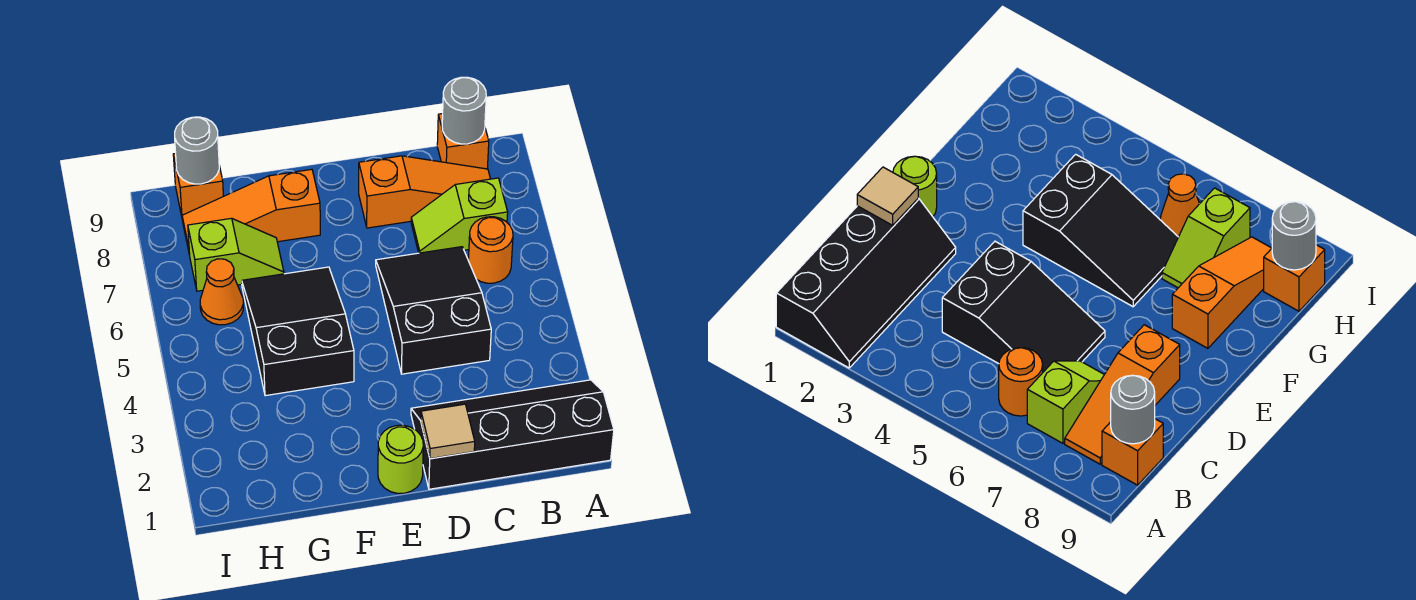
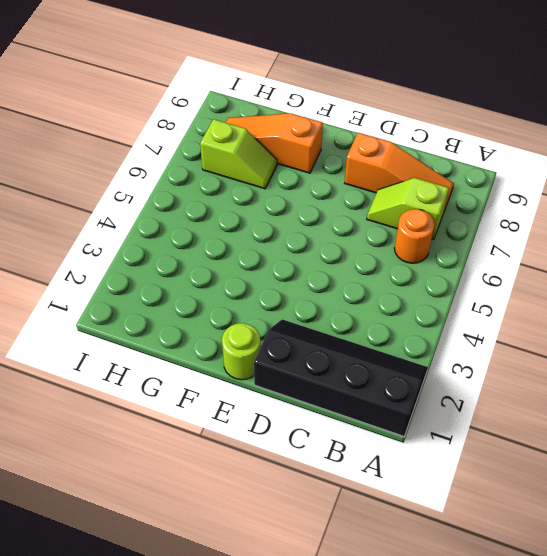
none -> orange brick B9 level 1
none -> black slope C4:D6 level 1 top 4
none -> black slope F4:G6 level 1 top 4

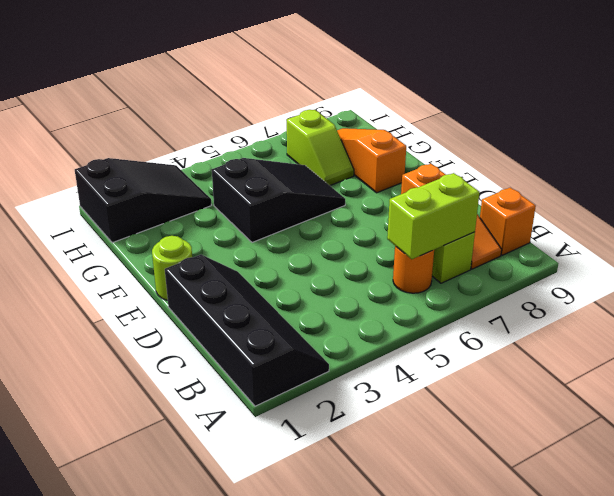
lime brick B6:B7 level 2 -> none
black slope H1:I3 level 1 top 1 -> black slope C4:D6 level 1 top 4
none -> orange cone H6 level 1
none -> orange brick H9 level 1
none -> grey round brick B9 level 2

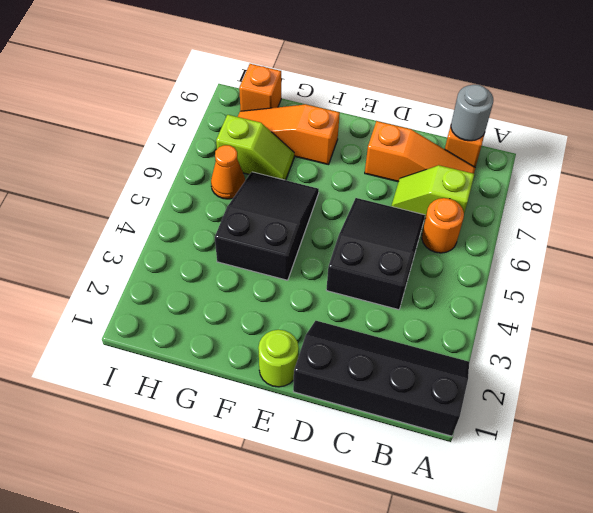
none -> tan tile D1 level 2
none -> grey round brick H9 level 2

